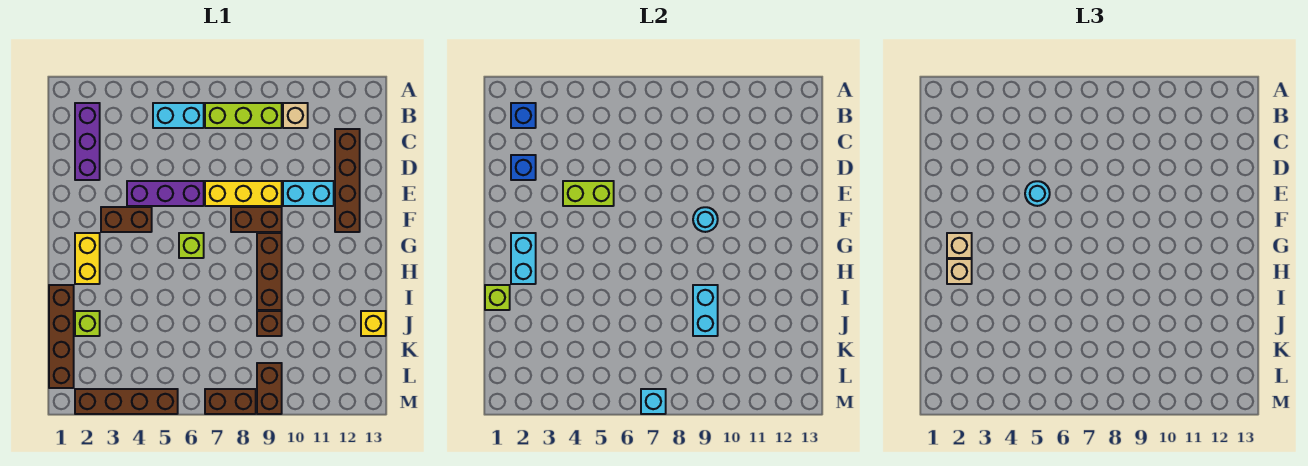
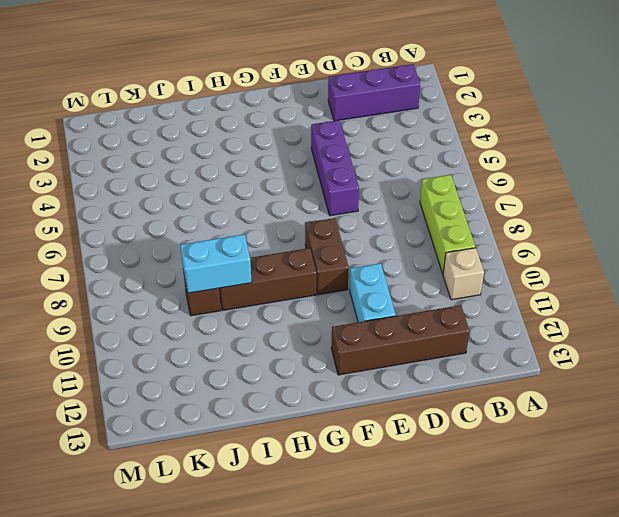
none -> cyan brick B5:B6 level 1
none -> yellow brick E7:E9 level 1
none -> brown brick F3:F4 level 1
none -> yellow brick G2:H2 level 1

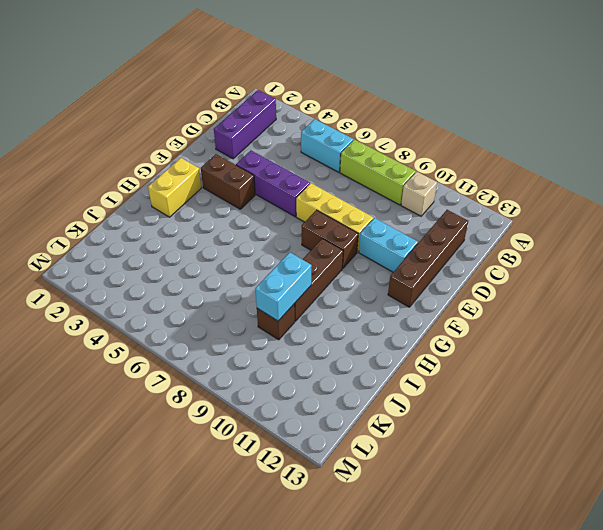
none -> lime brick G6 level 1
none -> brown brick I1:L1 level 1
none -> lime brick J2 level 1
none -> yellow brick J13 level 1

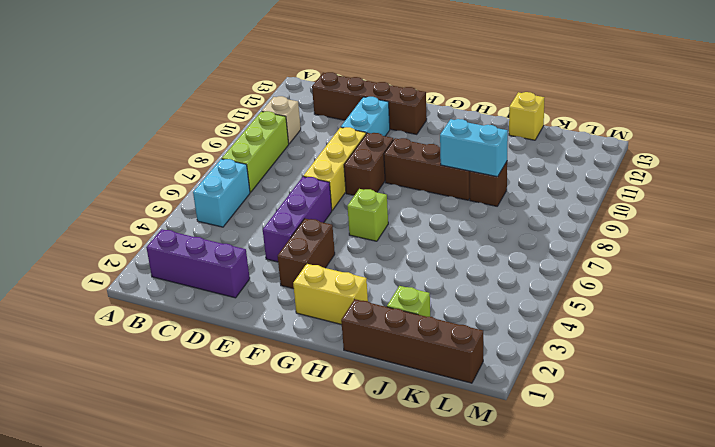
none -> brown brick L9:M9 level 1
none -> brown brick M2:M5 level 1
none -> brown brick M7:M8 level 1
none -> blue brick B2 level 2

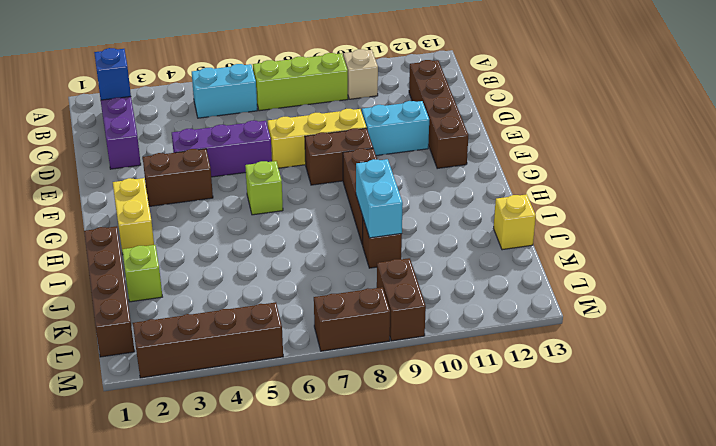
none -> blue brick D2 level 2
none -> lime brick E4:E5 level 2
none -> cyan round brick F9 level 2
none -> cyan brick G2:H2 level 2

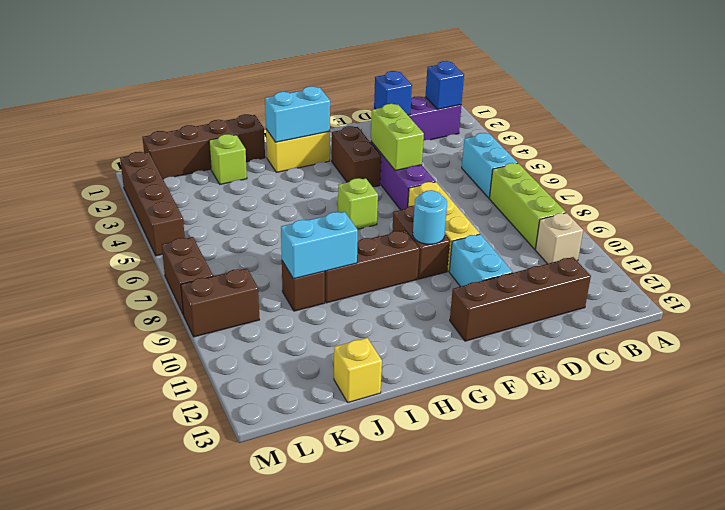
none -> lime brick I1 level 2
none -> cyan brick M7 level 2
none -> cyan round brick E5 level 3
none -> tan brick G2 level 3

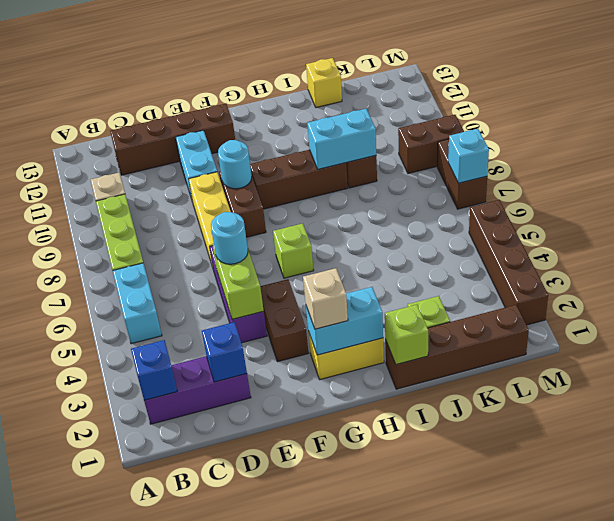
none -> tan brick H2 level 3

